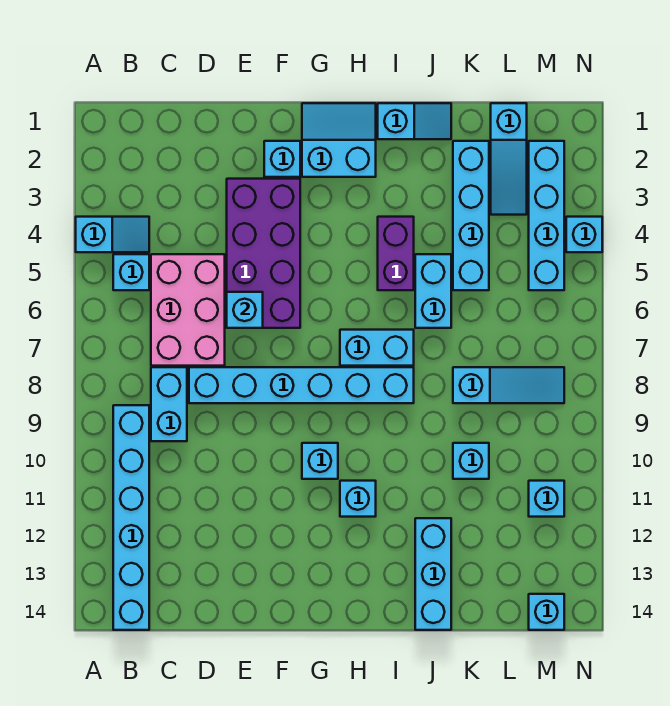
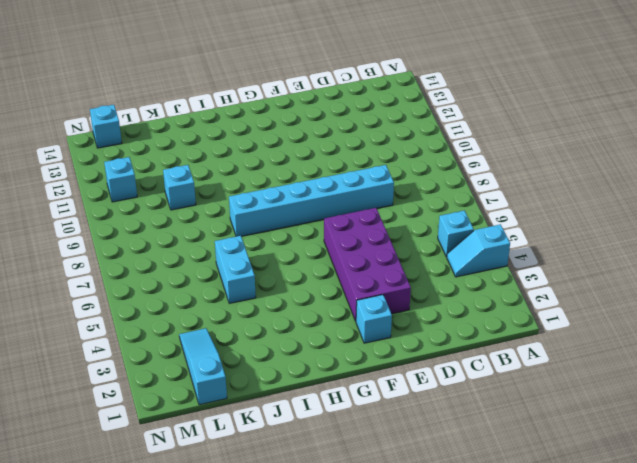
none -> cyan brick B9:B14 level 1
none -> pink brick C5:D7 level 1
none -> cyan brick C8:C9 level 1

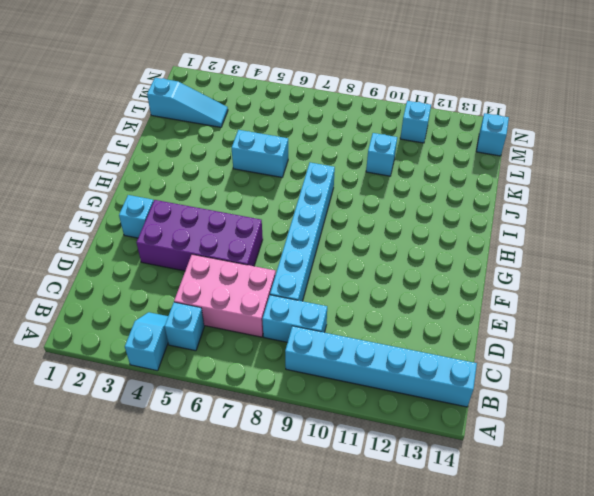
none -> cyan slope G1:H2 level 1 top 2
none -> cyan brick G10 level 1
none -> cyan brick H7:I7 level 1

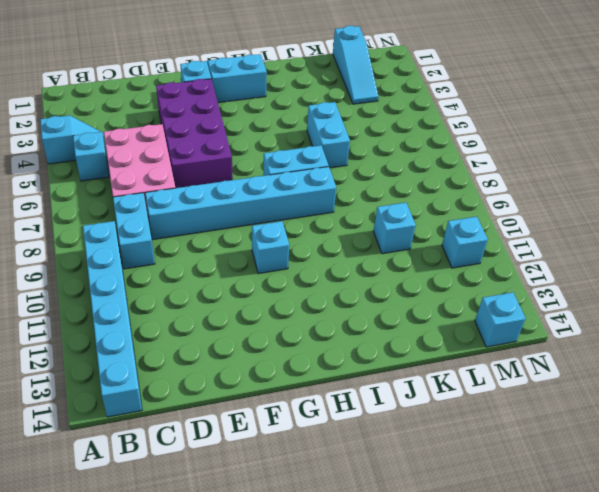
none -> cyan brick H11 level 1
none -> cyan slope I1:J1 level 1 top I
none -> purple brick I4:I5 level 1

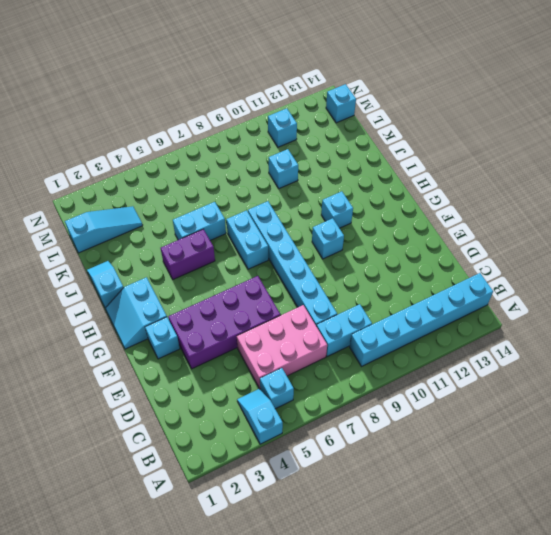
none -> cyan brick J12:J14 level 1
none -> cyan brick K2:K5 level 1
none -> cyan slope K8:M8 level 1 top K

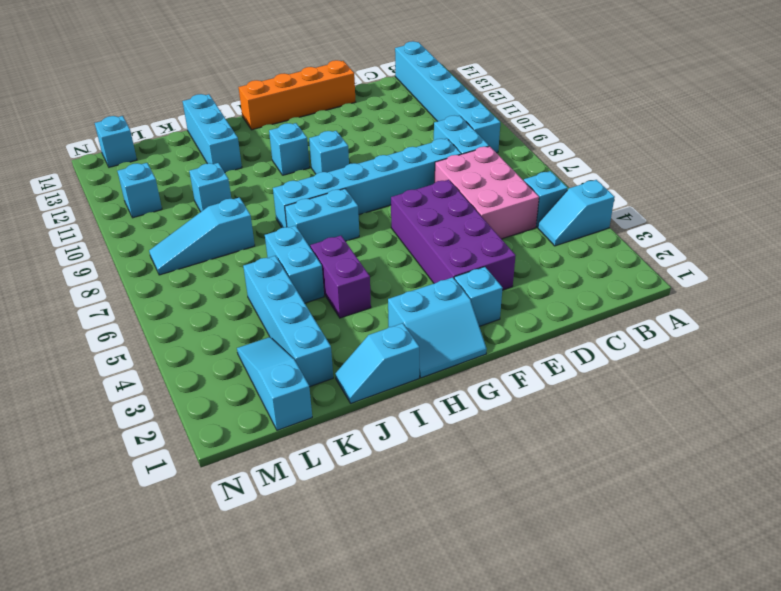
orange brick E14:H14 level 1 -> none
none -> cyan brick M2:M5 level 1
none -> cyan brick N4 level 1
none -> cyan brick E6 level 2

